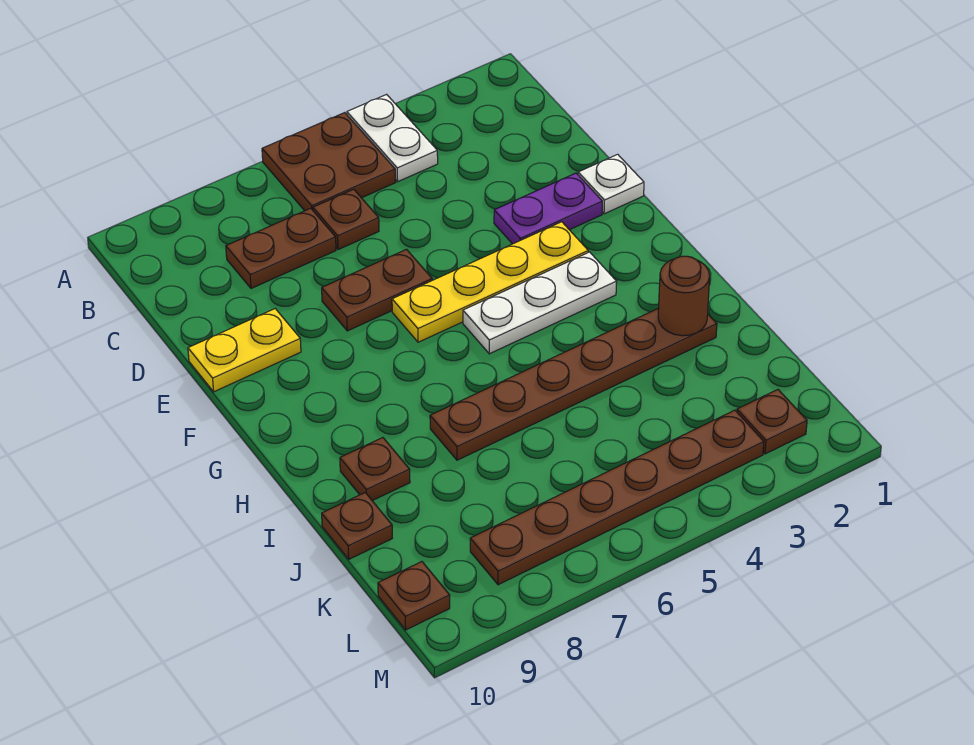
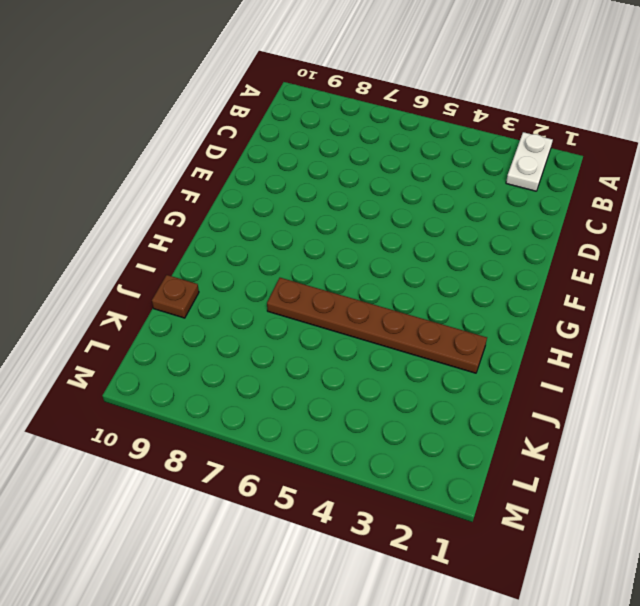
white plate A2:B2 level 1 -> white plate A4:B4 level 1
none -> brown plate A5:B6 level 1
none -> brown plate C6 level 1
none -> brown plate C7:C8 level 1

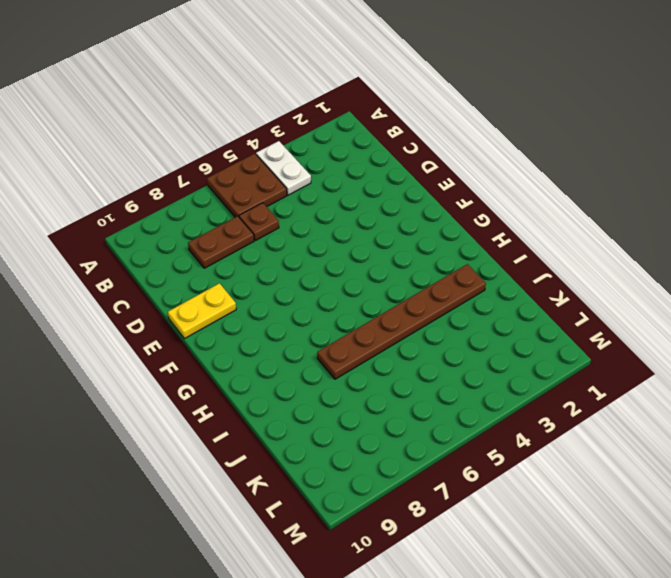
none -> white plate E1 level 1
none -> purple plate E2:E3 level 1
none -> brown plate E6:E7 level 1

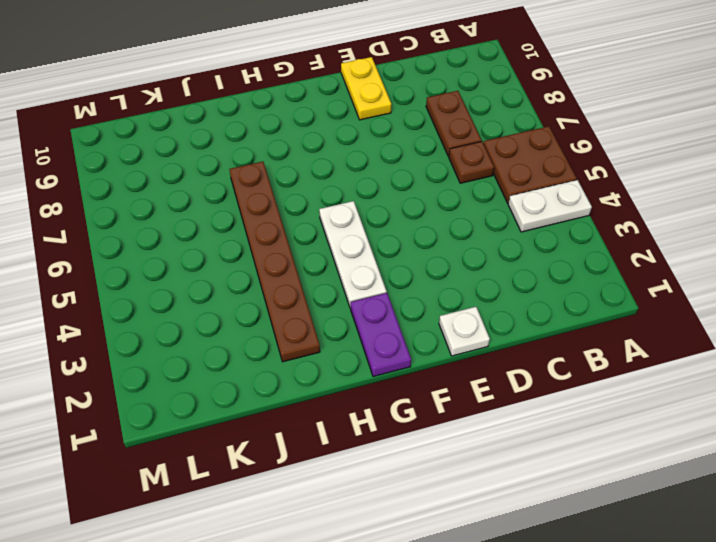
purple plate G1:G2 level 1 -> purple plate E2:E3 level 1
none -> brown plate E6:E7 level 1
none -> yellow plate F3:F6 level 1
none -> brown plate I9 level 1

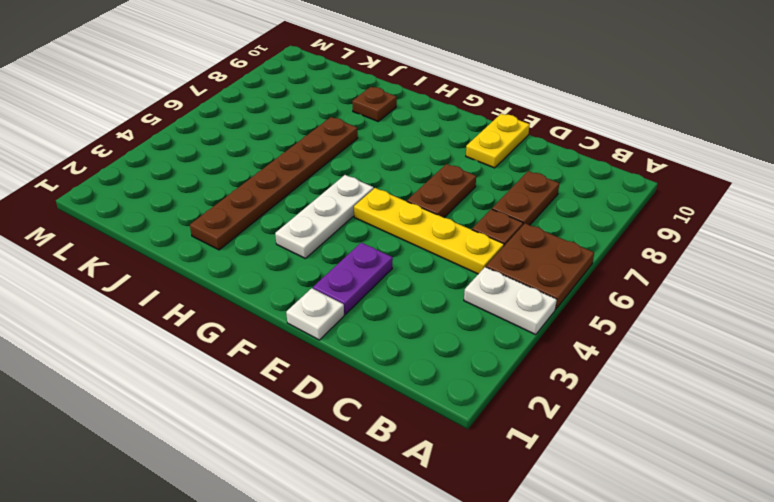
yellow plate C5:F5 level 1 -> yellow plate F3:F6 level 1
none -> brown plate J10 level 1
none -> brown plate L2 level 1
none -> brown plate L3:L8 level 1

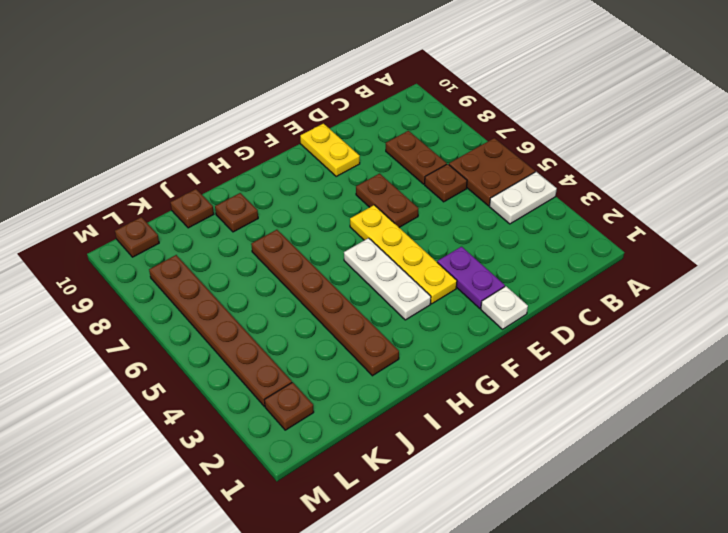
none -> brown round brick I2 level 2

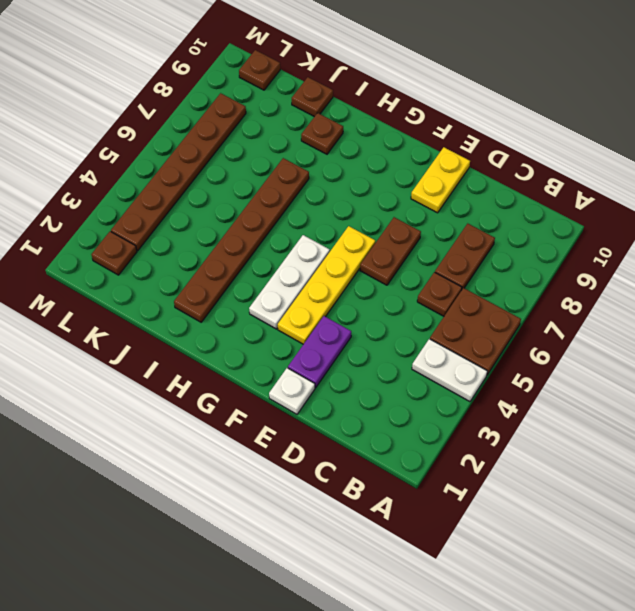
none -> brown round brick I2 level 2

